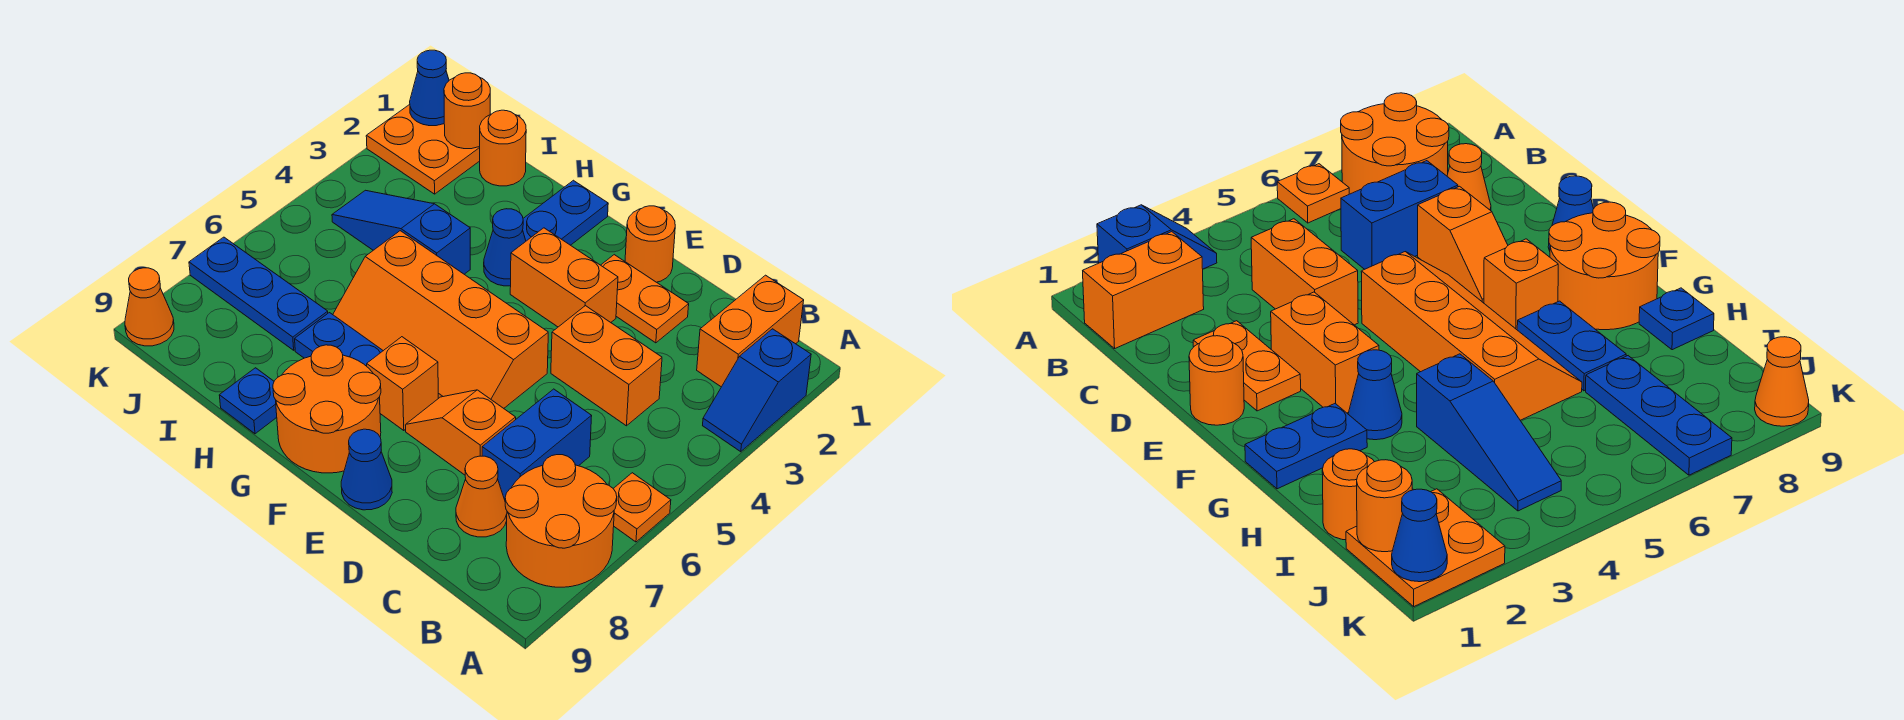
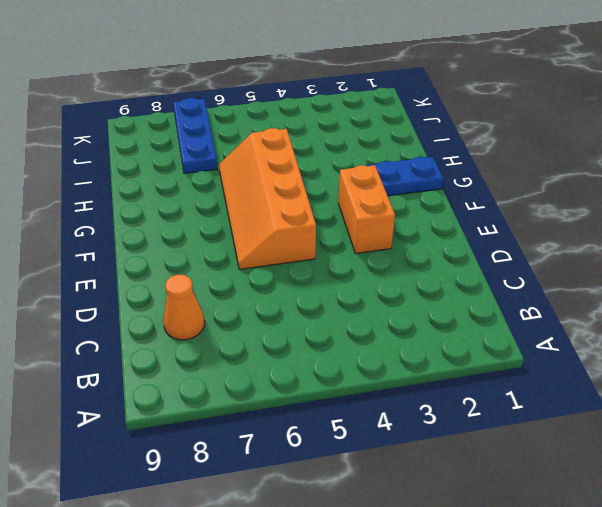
none -> blue slope A2:A3 level 1 top 2
none -> orange plate A6 level 1
none -> orange round brick A7:B8 level 1

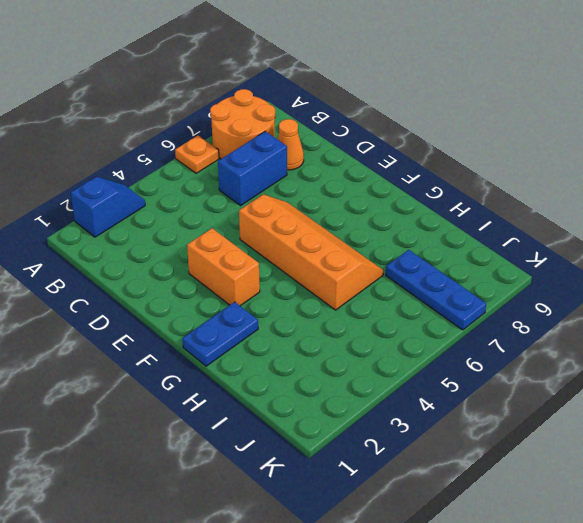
none -> orange brick B1:B2 level 1
none -> orange brick C4:D4 level 1
none -> orange plate D2:E2 level 1

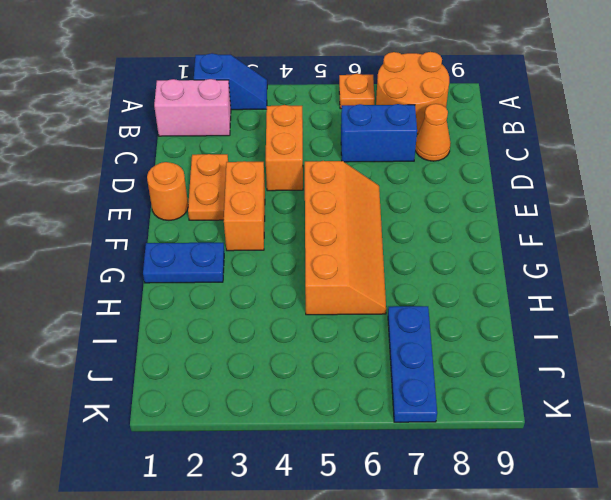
pink brick B1:B2 level 1 -> orange brick B1:B2 level 1
none -> orange slope D7:E7 level 1 top D
none -> blue cone E9 level 1
none -> orange brick F7 level 1

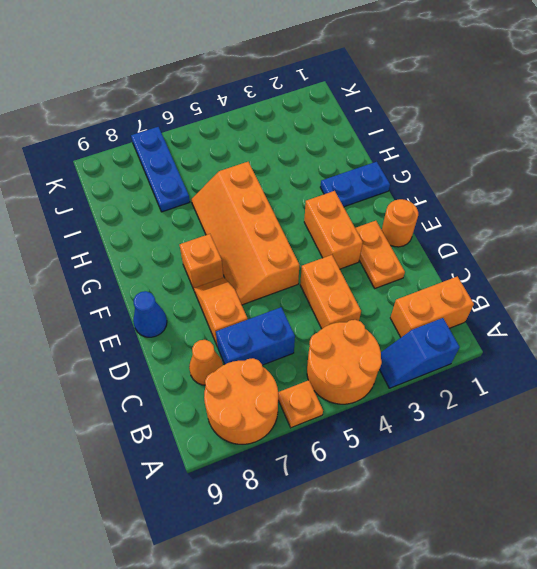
orange round brick A4:B5 level 1 -> orange round brick F8:G9 level 1
none -> blue cone G3 level 1
none -> blue plate G7:H7 level 1
none -> blue slope H4:J4 level 1 top H

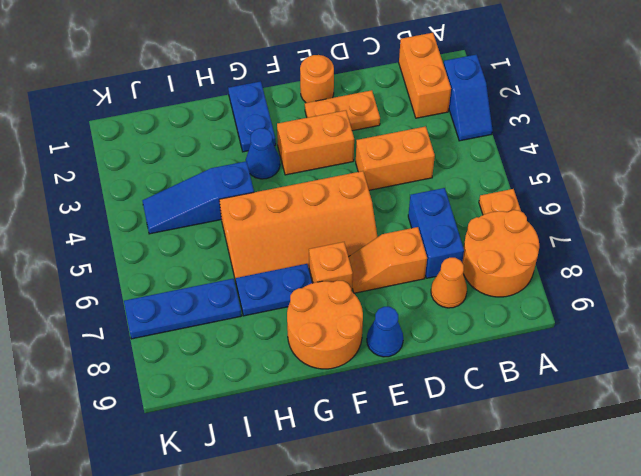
none -> blue plate H9 level 1
none -> orange round brick I1 level 1
none -> orange plate J1:K2 level 1

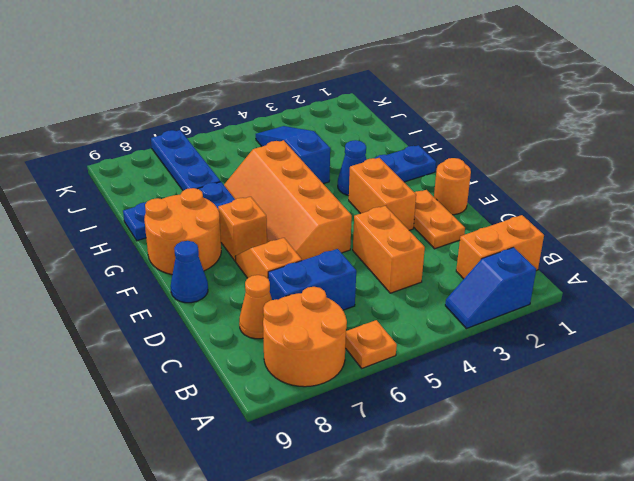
none -> orange round brick I1 level 1
none -> orange plate J1:K2 level 1
none -> orange cone K9 level 1

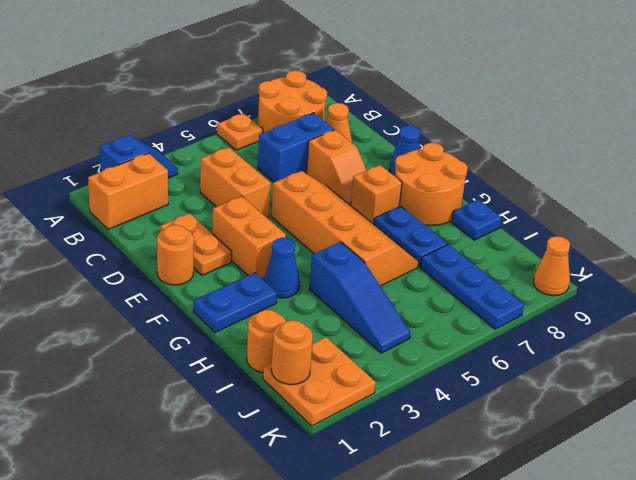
none -> blue cone K1 level 2

